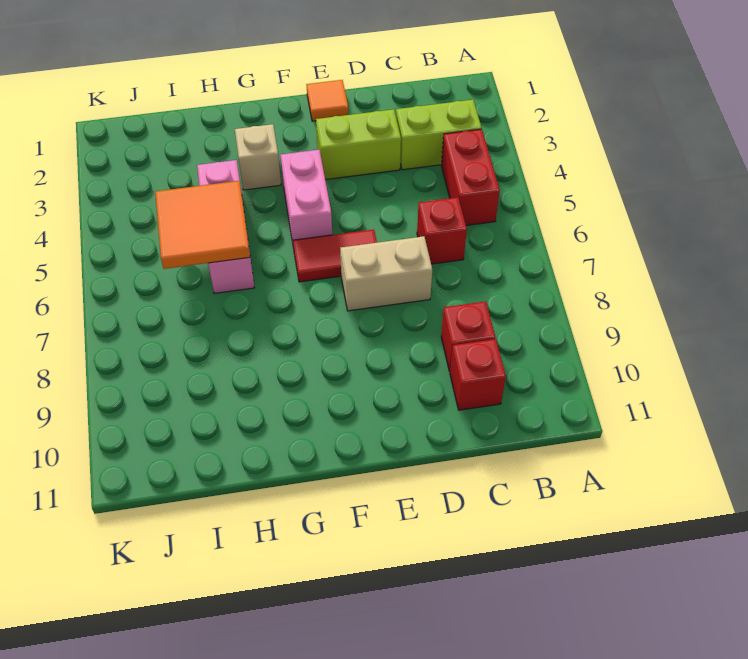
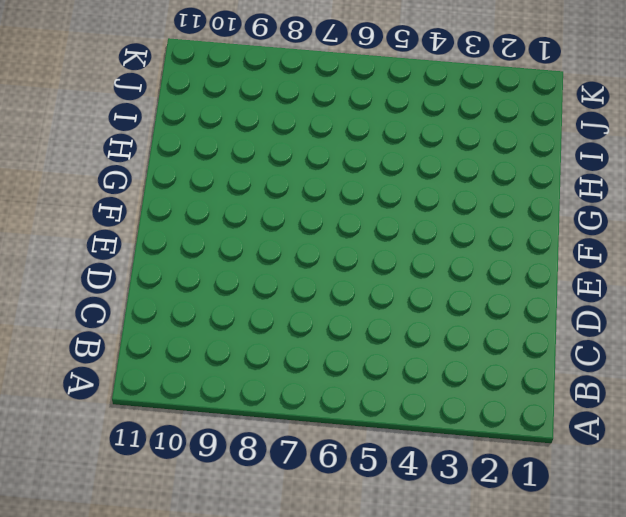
none -> lime brick B3:C3 level 1
none -> red brick B4:B5 level 1
none -> red brick C6 level 1

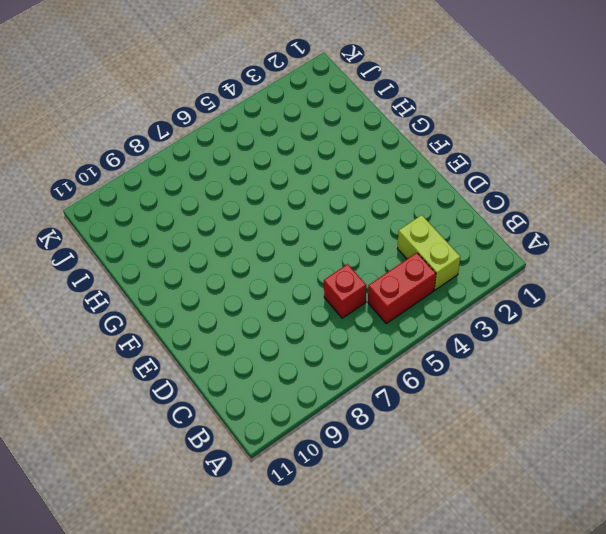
none -> red brick C9 level 1
none -> red brick C10 level 1
none -> lime brick D3:E3 level 1

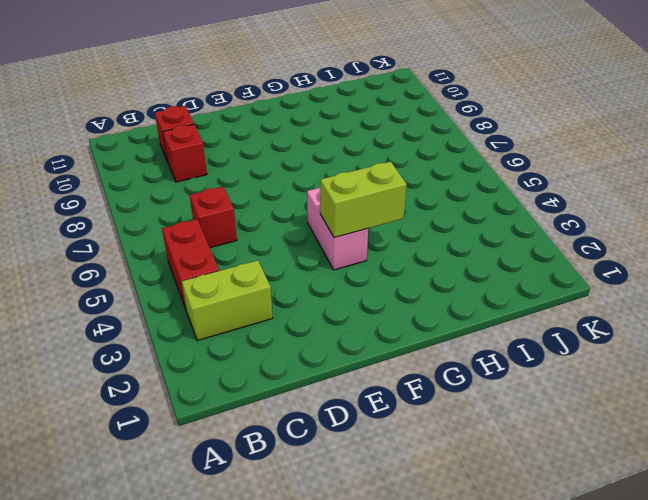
lime brick F4:G4 level 2 -> lime brick D3:E3 level 1
none -> tan brick D7:E7 level 1
none -> orange tile E1 level 1
none -> red tile E6:F6 level 1

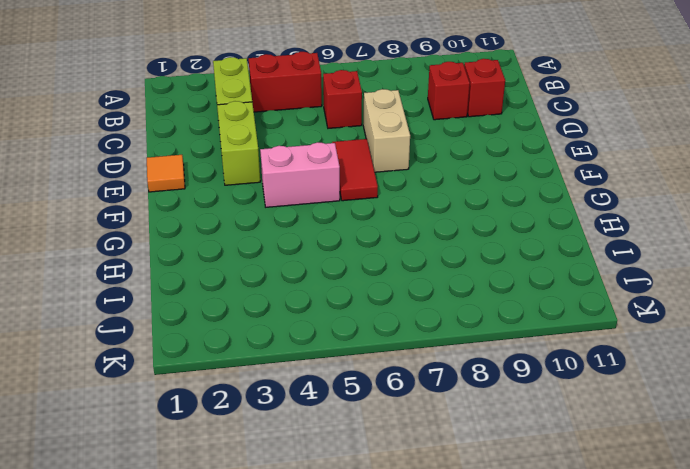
none -> tan brick G3 level 1
none -> pink brick H4:H6 level 1
none -> orange tile H5:I6 level 2

